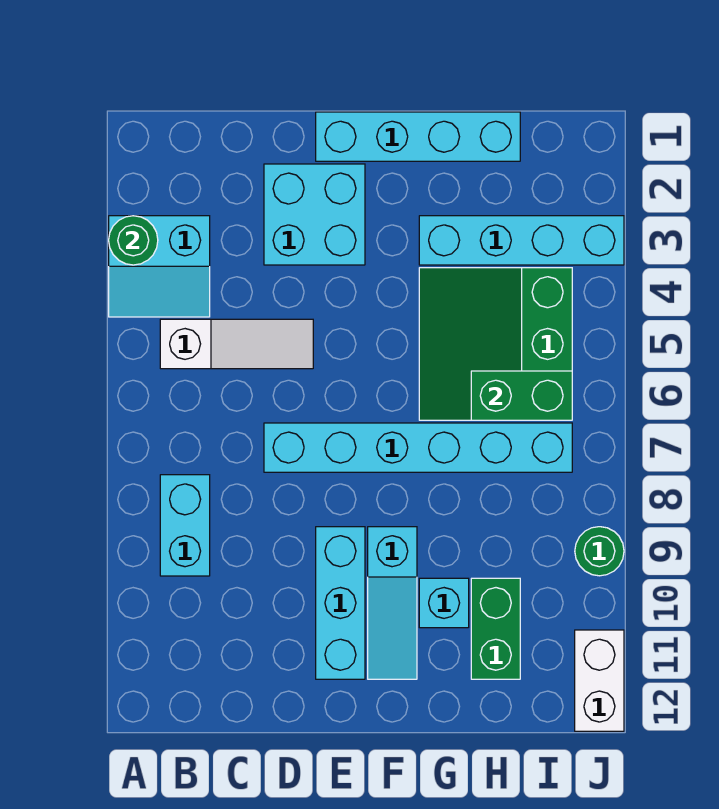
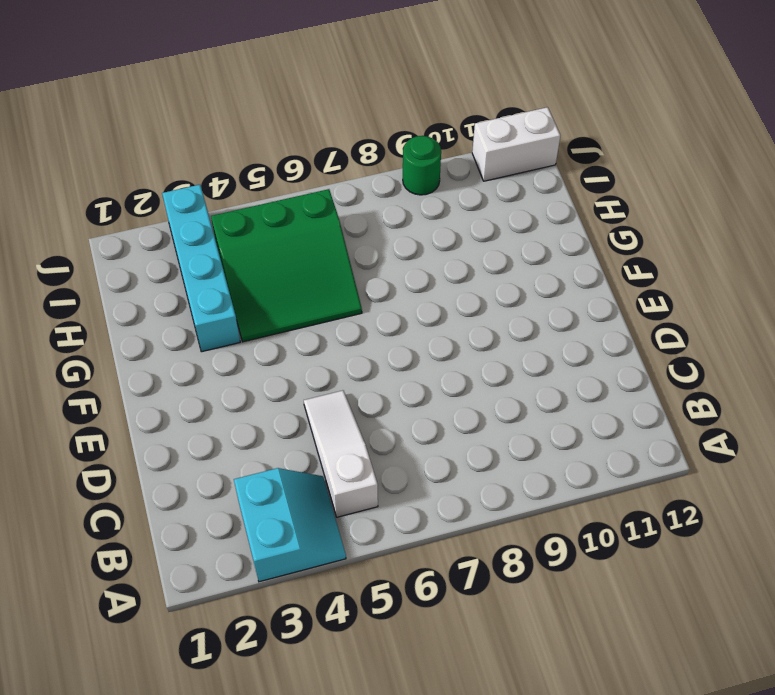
none -> cyan brick B8:B9 level 1
none -> cyan brick D2:E3 level 1
none -> cyan brick D7:I7 level 1

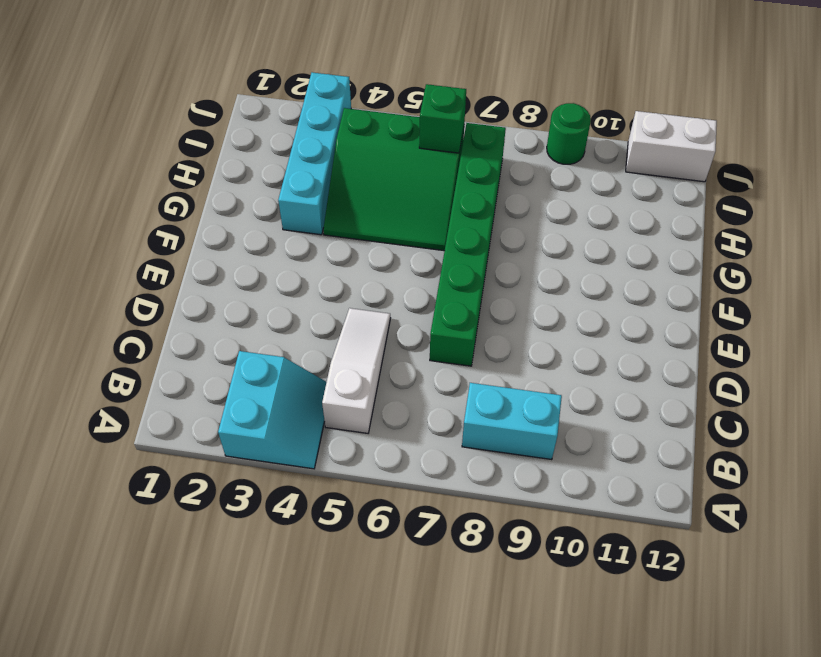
green brick D7:I7 level 1 -> cyan brick D7:I7 level 1
green brick I6 level 2 -> green brick H6:I6 level 2
none -> cyan brick D2:E3 level 1
none -> cyan brick E1:H1 level 1
none -> cyan brick E9:E11 level 1

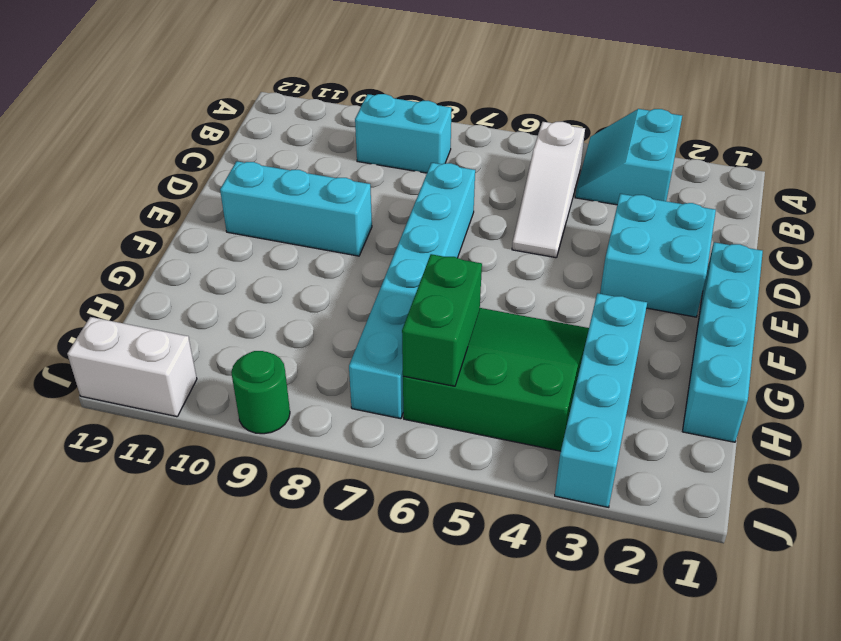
none -> cyan slope F9:F11 level 1 top 9
none -> cyan brick G10 level 1
none -> green brick H10:H11 level 1

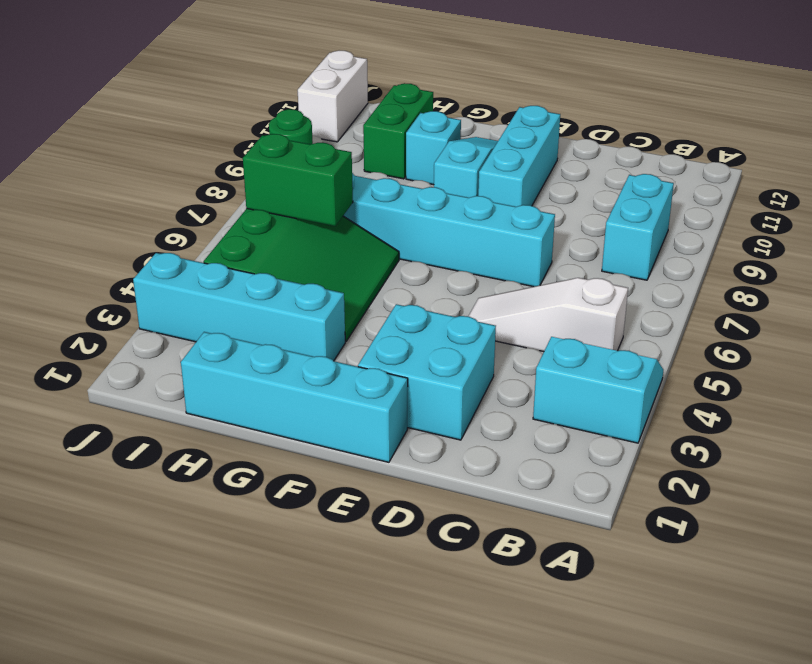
none -> green round brick A3 level 2

